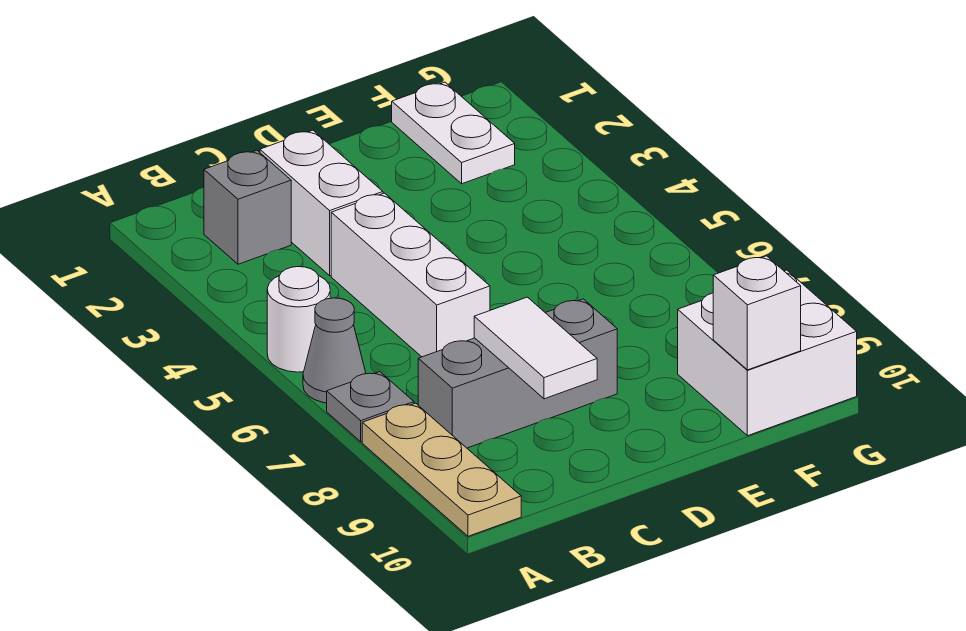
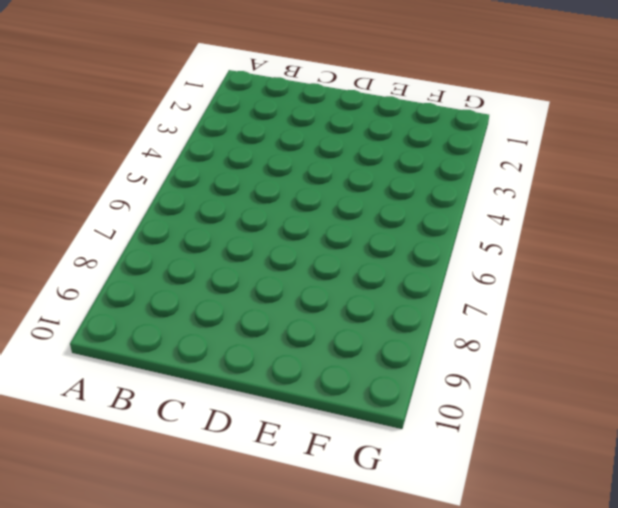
none -> white round brick A5 level 1
none -> grey cone A6 level 1
none -> grey plate A7 level 1

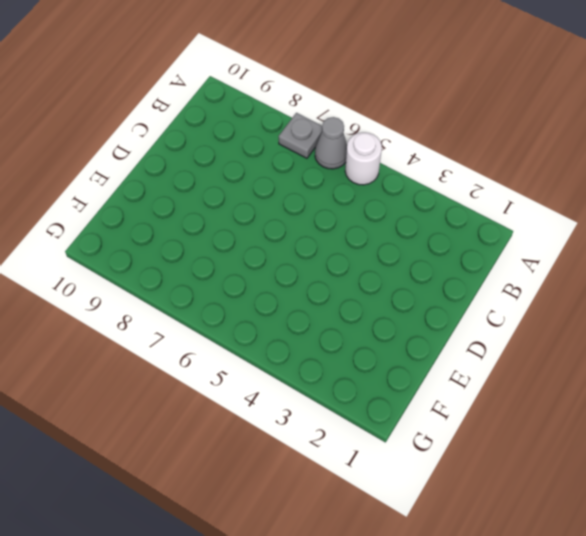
none -> tan plate A8:A10 level 1
none -> grey brick B2 level 1
none -> grey brick B8:D8 level 1

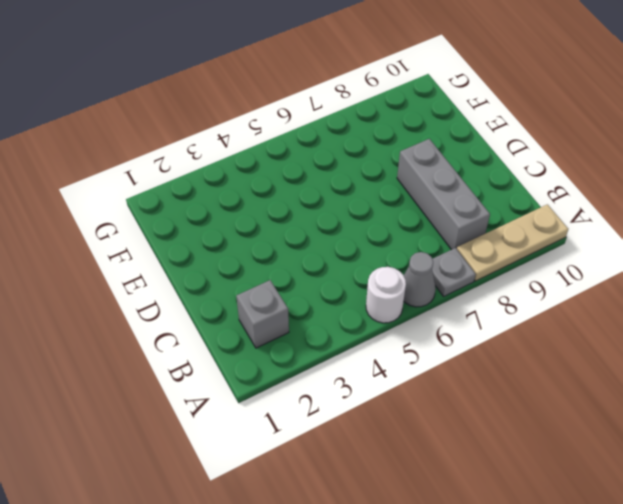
none -> white brick C2:C3 level 1
none -> white brick C4:C6 level 1
none -> white plate F1:F2 level 1

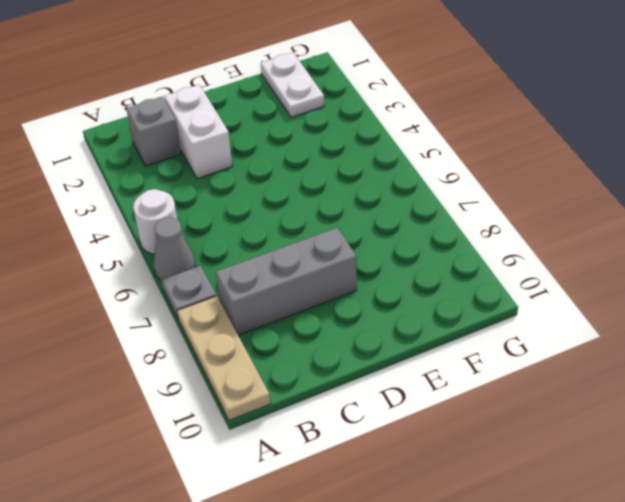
none -> white brick C4:C6 level 1
none -> white brick F9:G10 level 1
none -> white tile C8:C9 level 2

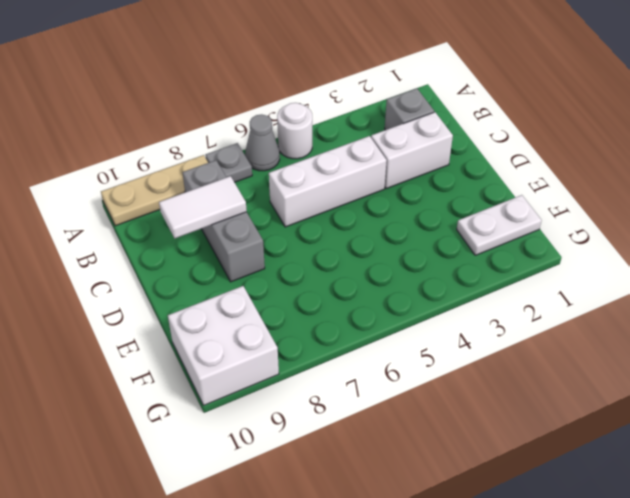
none -> white brick F10 level 2

